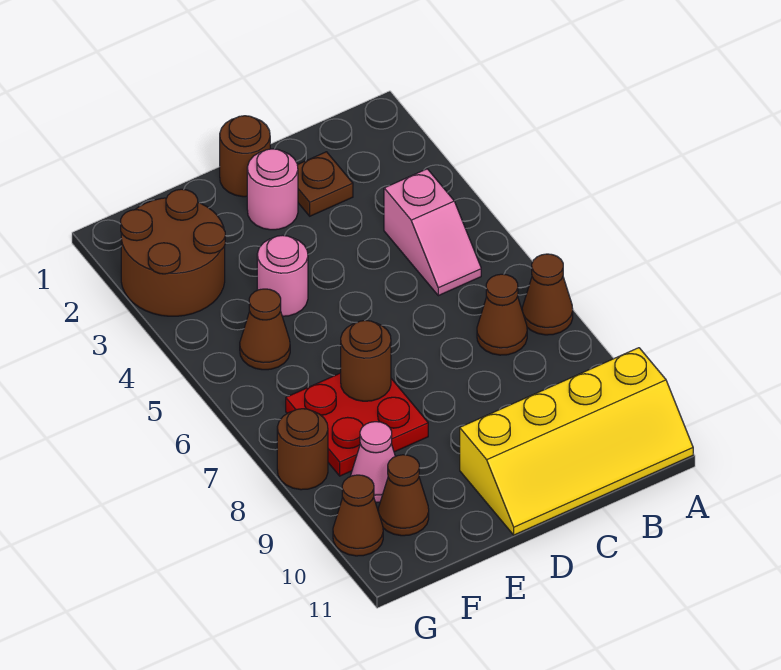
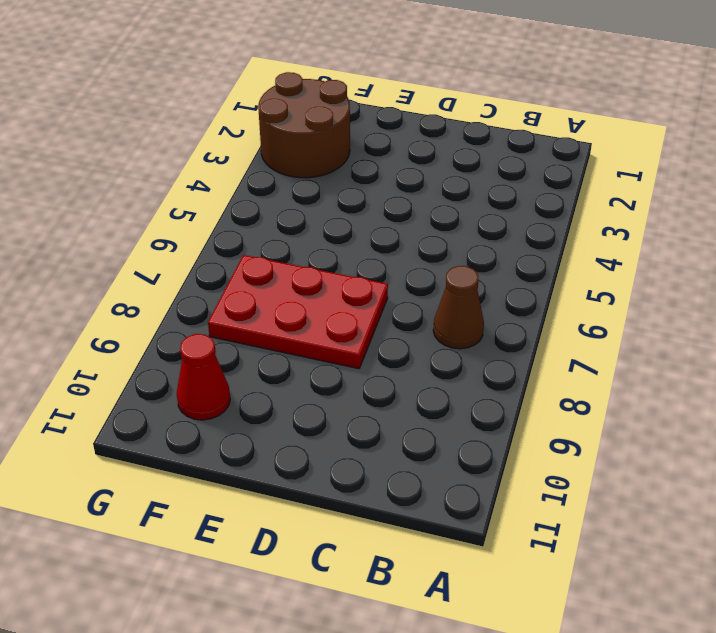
red plate D7:F8 level 1 -> red plate E7:F8 level 1
red cone F10 level 1 -> brown cone F10 level 1
none -> brown cone A7 level 1
none -> yellow slope A10:D11 level 1 top 10
none -> pink slope B4:B5 level 1 top 4

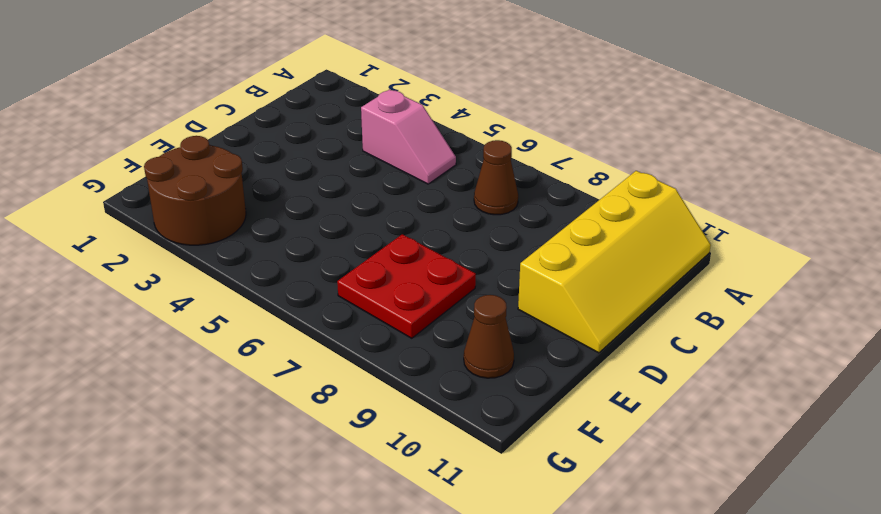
none -> brown cone A7 level 1
none -> brown plate C2 level 1
none -> brown round brick D1 level 1

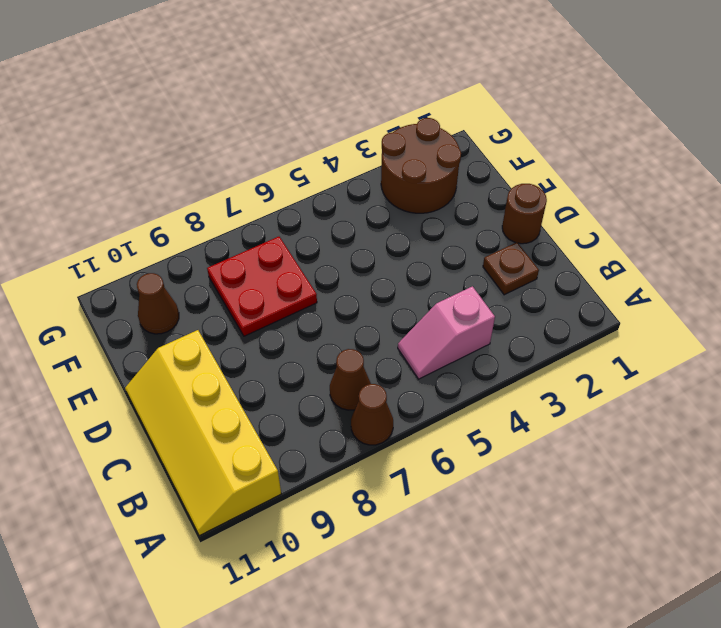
none -> pink round brick D2 level 1
none -> pink round brick E4 level 1
none -> brown cone F5 level 1

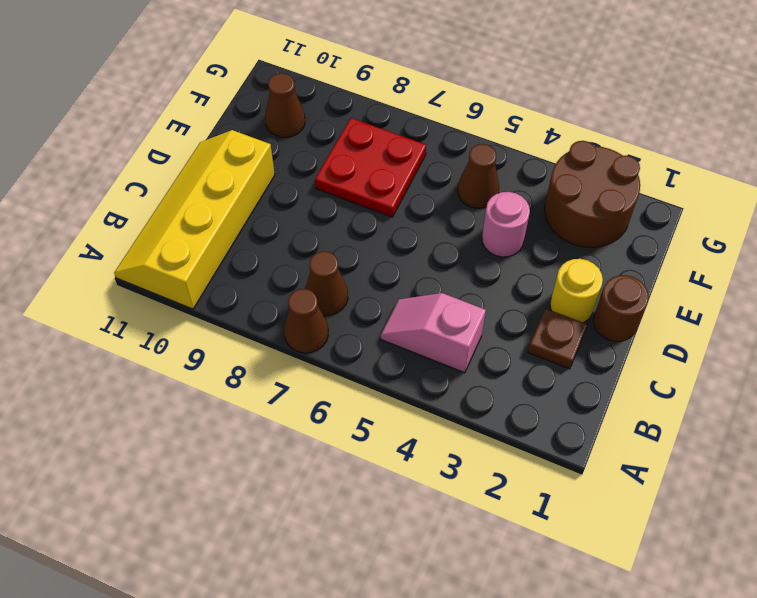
yellow round brick D2 level 1 -> pink round brick D2 level 1
none -> pink cone F9 level 1
none -> brown round brick G8 level 1
none -> brown cone G10 level 1

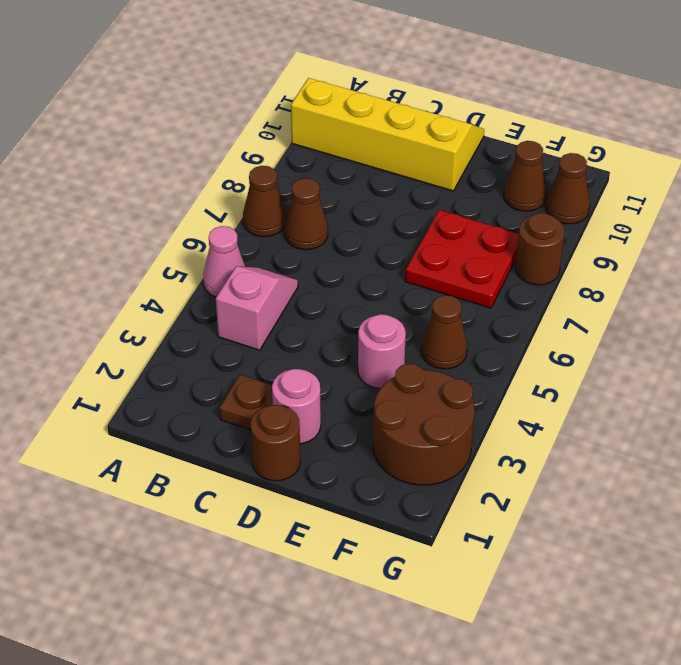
pink cone A5 level 1 -> pink cone F9 level 1
none -> brown round brick E7 level 2

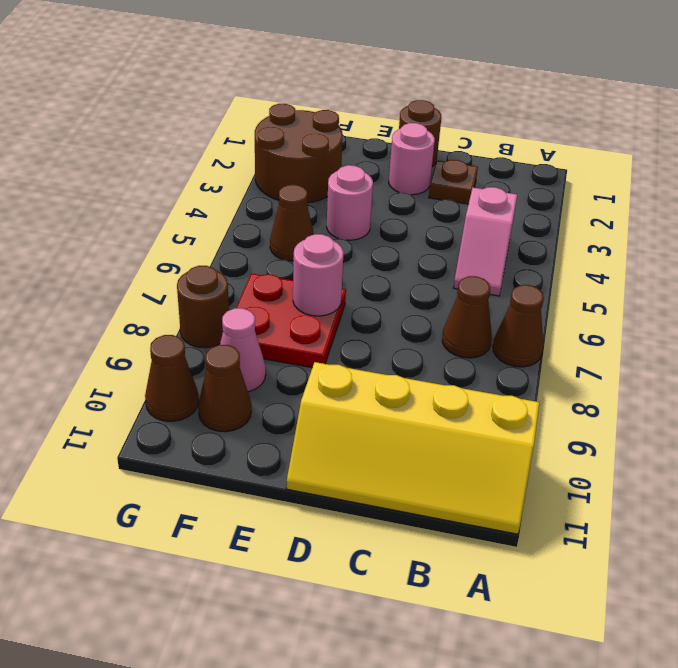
pink round brick E7 level 2 -> brown round brick E7 level 2

